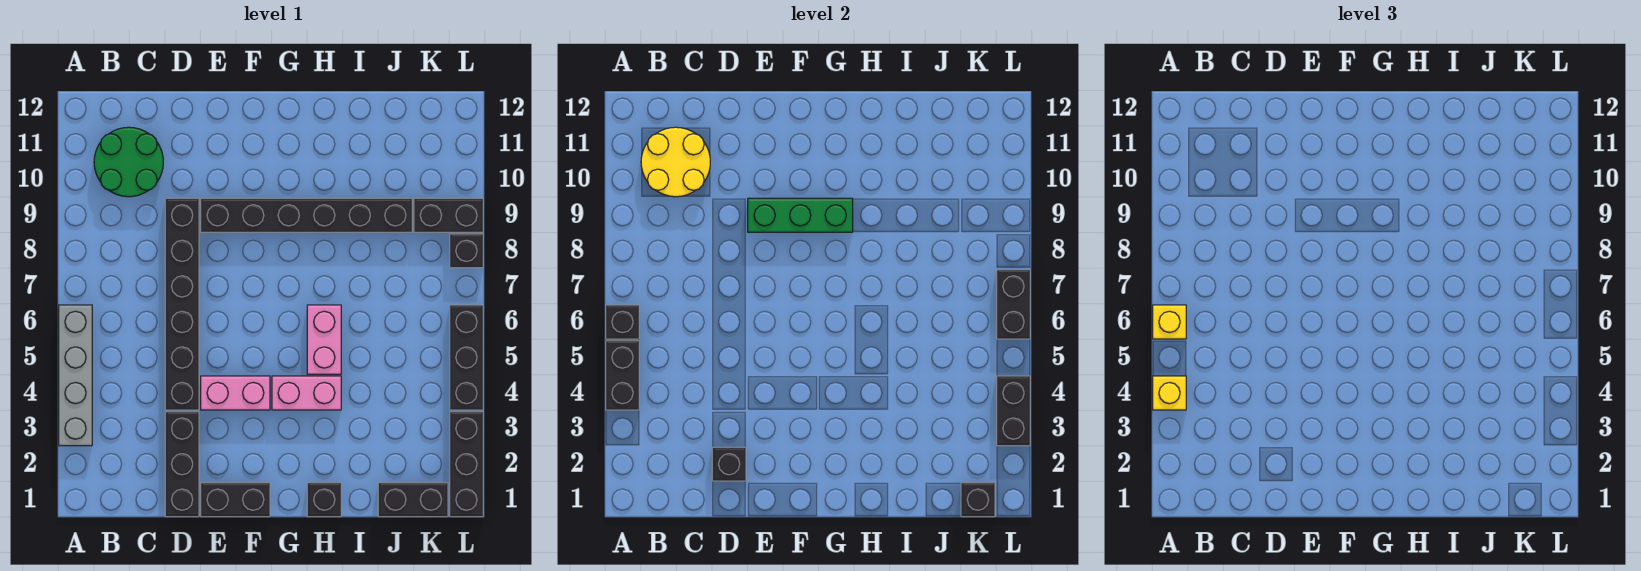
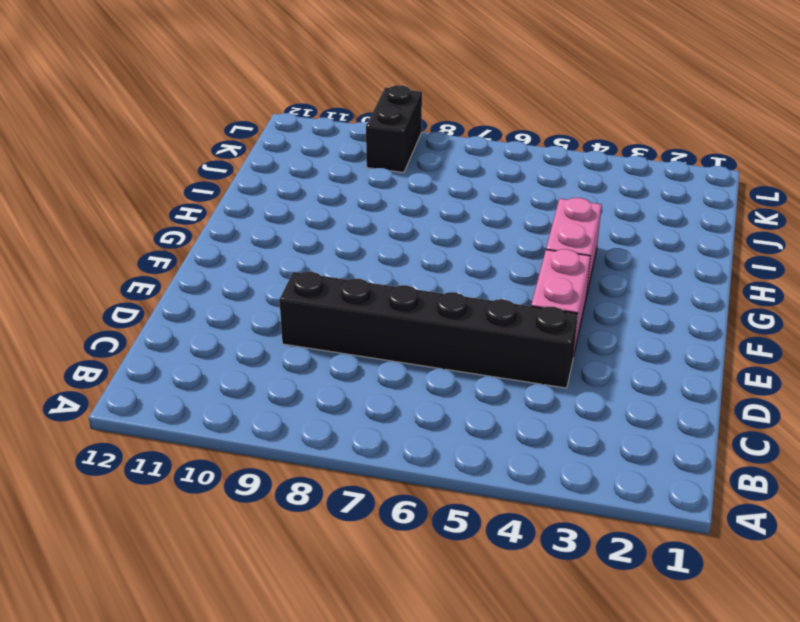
none -> grey brick A3:A6 level 1
none -> green round brick B10:C11 level 1
none -> black brick D1:D3 level 1

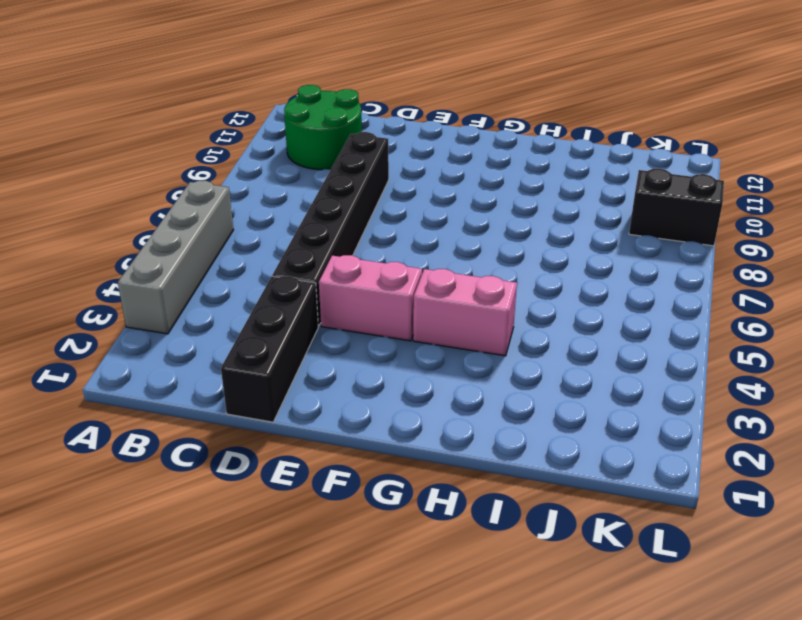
none -> black brick E1:F1 level 1
none -> black brick E9:J9 level 1
none -> black brick H1 level 1

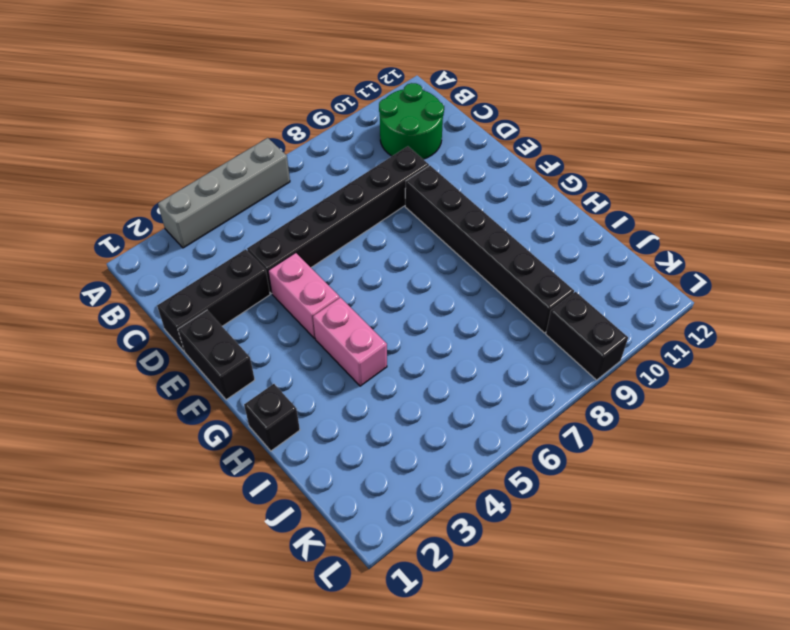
none -> pink brick H5:H6 level 1
none -> black brick J1:K1 level 1
none -> black brick L1:L3 level 1

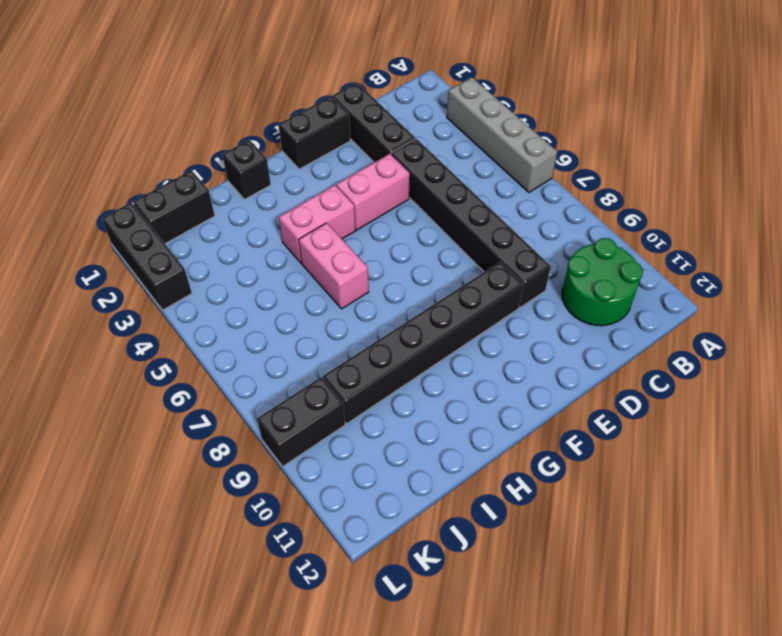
none -> black brick L4:L6 level 1
none -> black brick L8 level 1
none -> black brick A4:A5 level 2

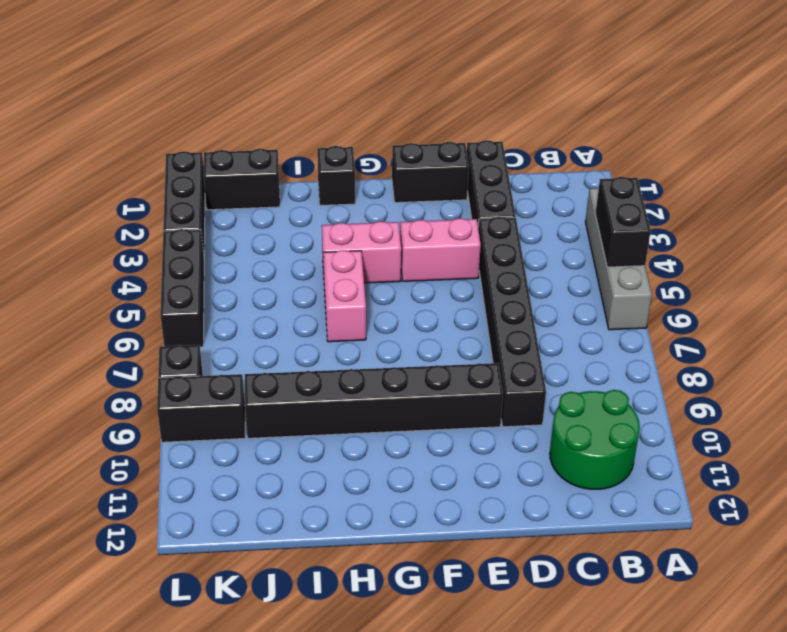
none -> black brick A6 level 2
none -> yellow round brick B10:C11 level 2
none -> black brick D2 level 2

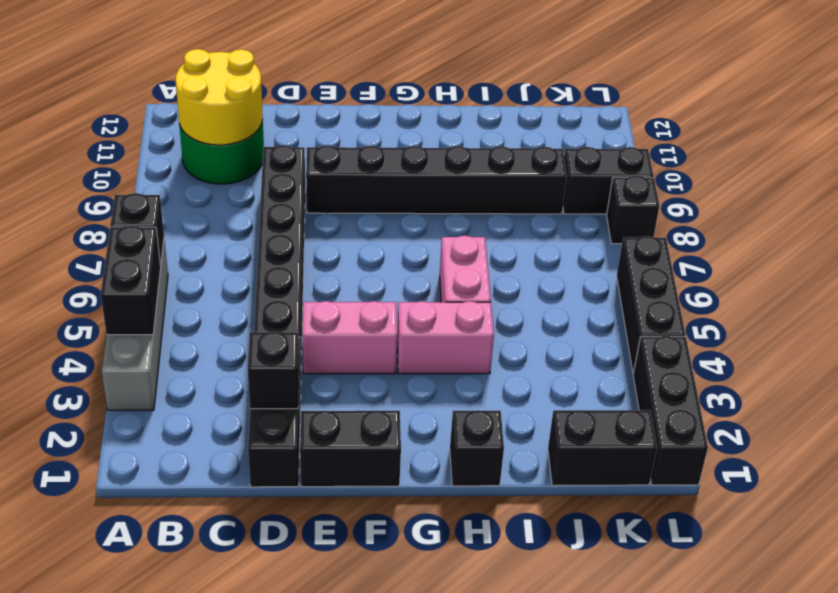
none -> green brick E9:G9 level 2
none -> black brick K1 level 2
none -> black brick L3:L4 level 2

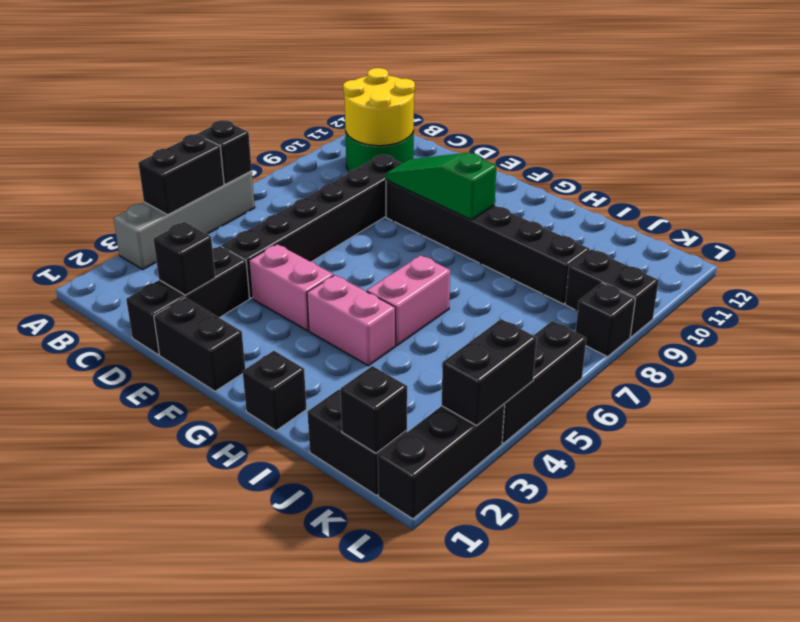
green slope E9:G9 level 2 top G -> green brick E9:G9 level 2
none -> black brick L6:L7 level 2
none -> yellow brick A4 level 3
none -> yellow brick A6 level 3

